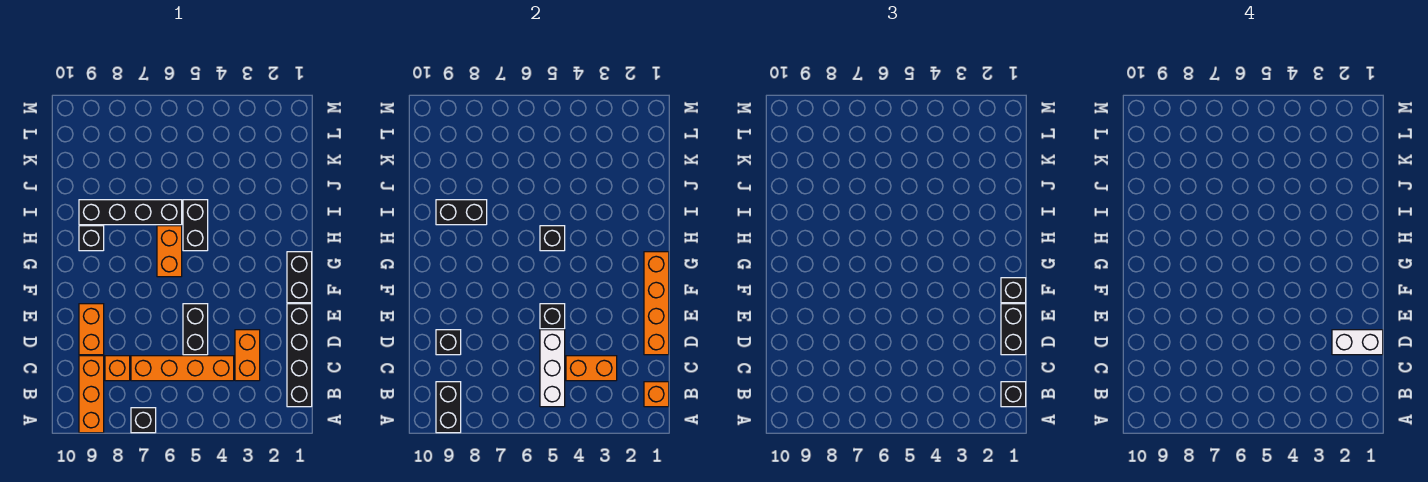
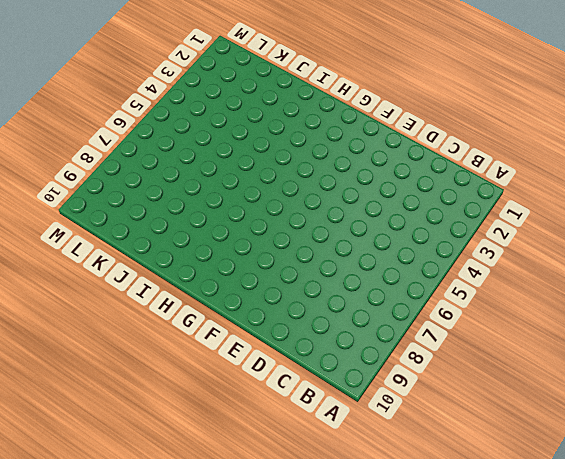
none -> black brick A7 level 1
none -> orange brick A9:C9 level 1
none -> black brick B1:E1 level 1

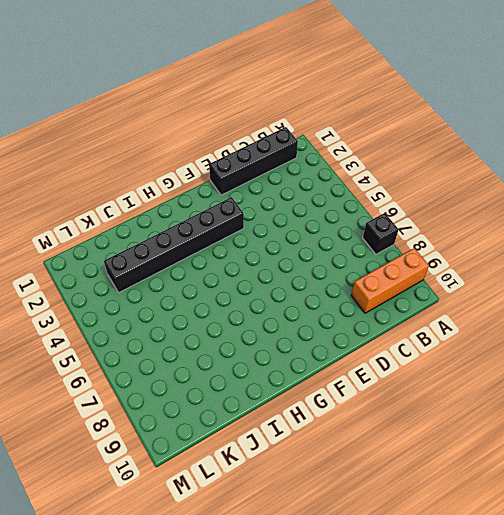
black brick F3:K3 level 1 -> none
none -> orange brick C3:D3 level 1
none -> orange brick C4:C7 level 1
none -> orange brick C8 level 1

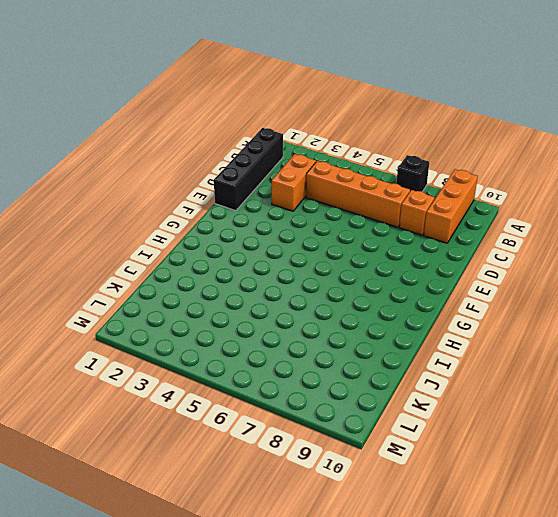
none -> black brick D5:E5 level 1
none -> orange brick D9:E9 level 1
none -> black brick F1:G1 level 1

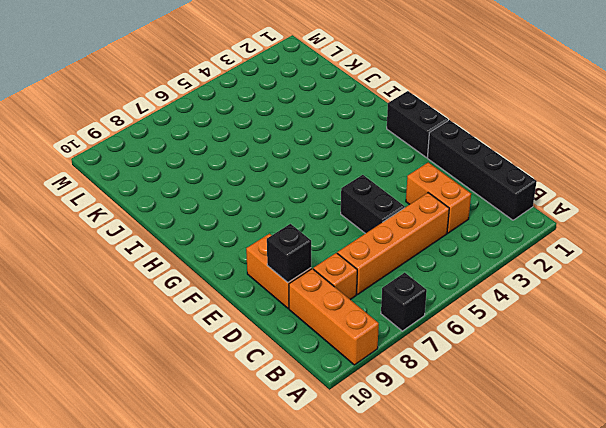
none -> orange brick G6:H6 level 1
none -> black brick H5:I5 level 1
none -> black brick H9 level 1

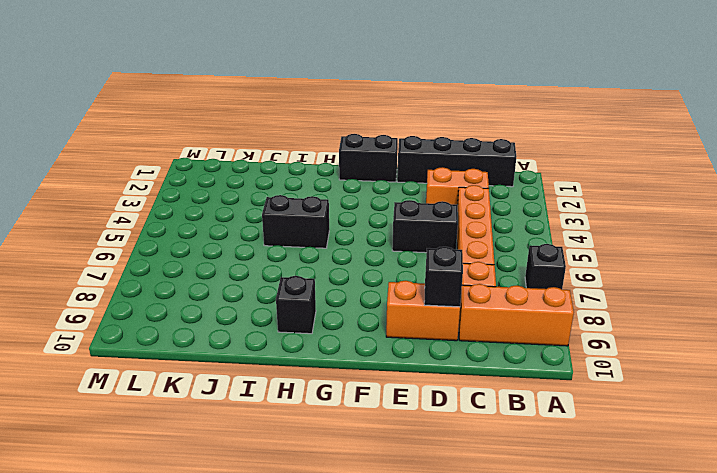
none -> orange brick G6:H6 level 1
none -> black brick I6:I9 level 1
none -> black brick A9:B9 level 2

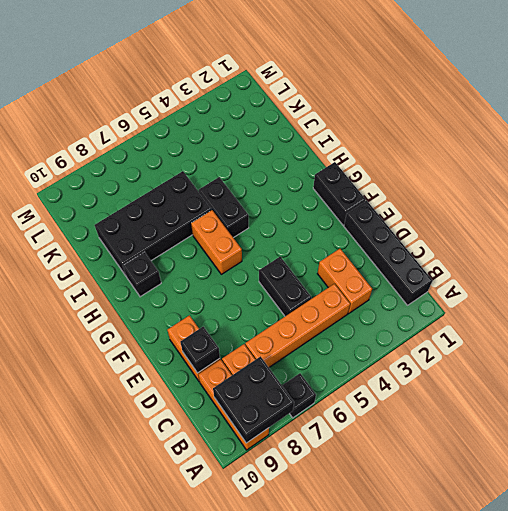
black brick A8:B9 level 2 -> black brick A9:B9 level 2
black brick I6:J9 level 1 -> black brick I6:I9 level 1
none -> orange brick B1 level 2
none -> white brick B5:D5 level 2
none -> orange brick C3:C4 level 2

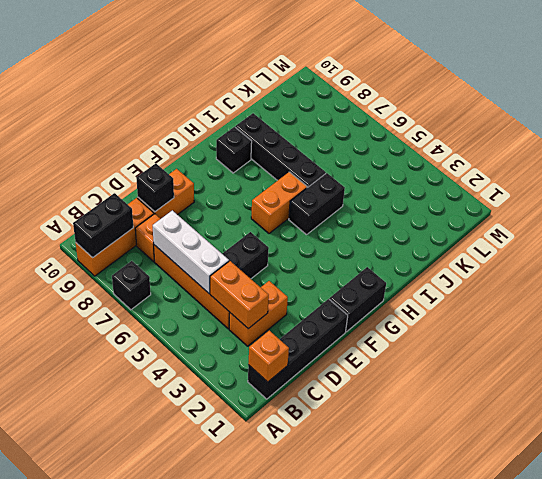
white brick C5:C7 level 2 -> white brick B5:D5 level 2
none -> orange brick D1:G1 level 2
none -> black brick E5 level 2
none -> black brick H5 level 2

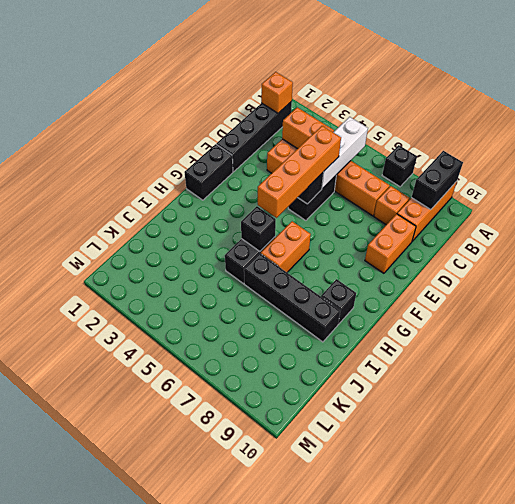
orange brick D5:G5 level 3 -> orange brick D1:G1 level 2
none -> black brick D9 level 2
none -> black brick I8:I9 level 2
none -> black brick B1 level 3

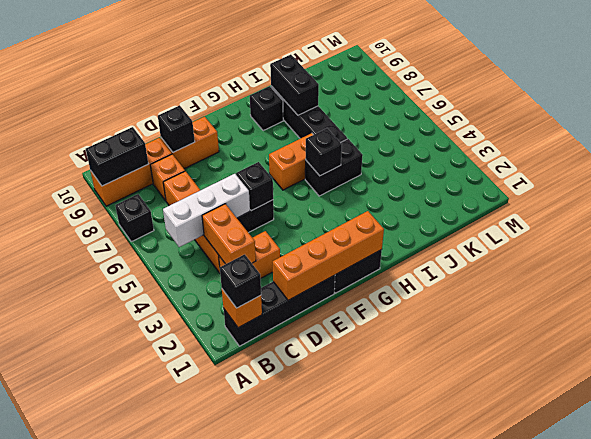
none -> black brick D1:E1 level 3
none -> black brick F1 level 3
none -> white brick D1:D2 level 4

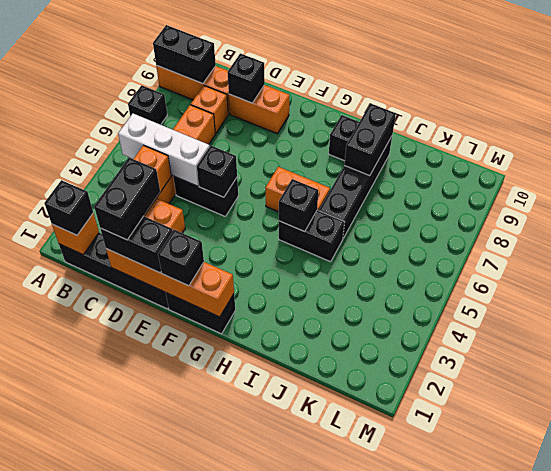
black brick D1:D2 level 4 -> white brick D1:D2 level 4

